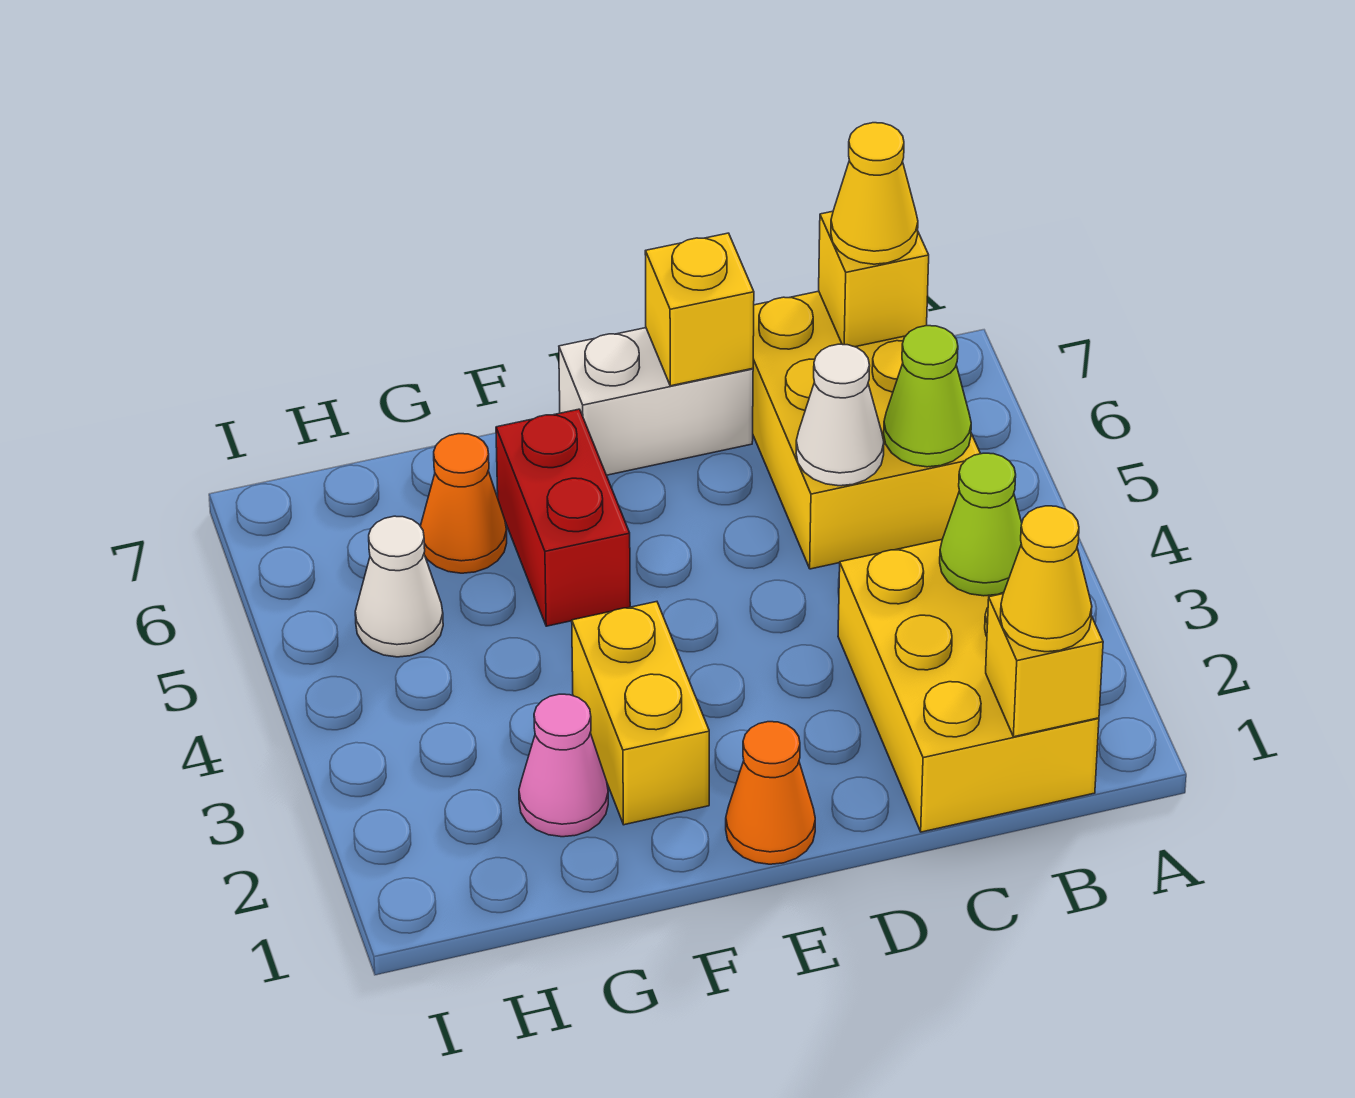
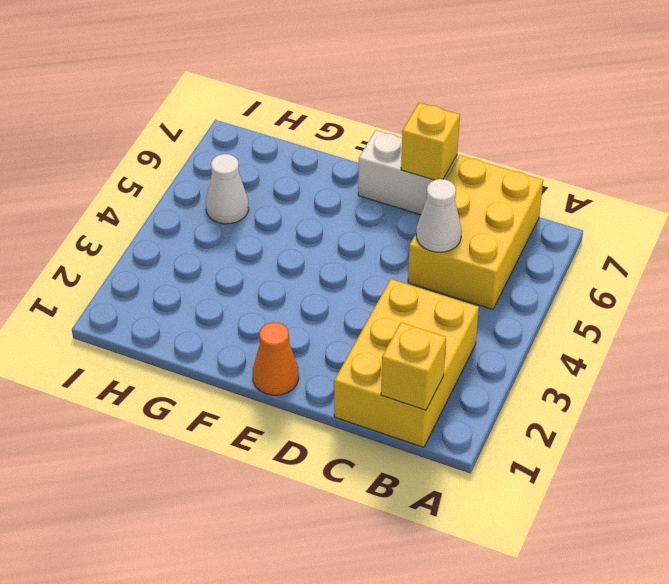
none -> yellow brick F2:F3 level 1
none -> red brick F5:F6 level 1
none -> pink cone G2 level 1

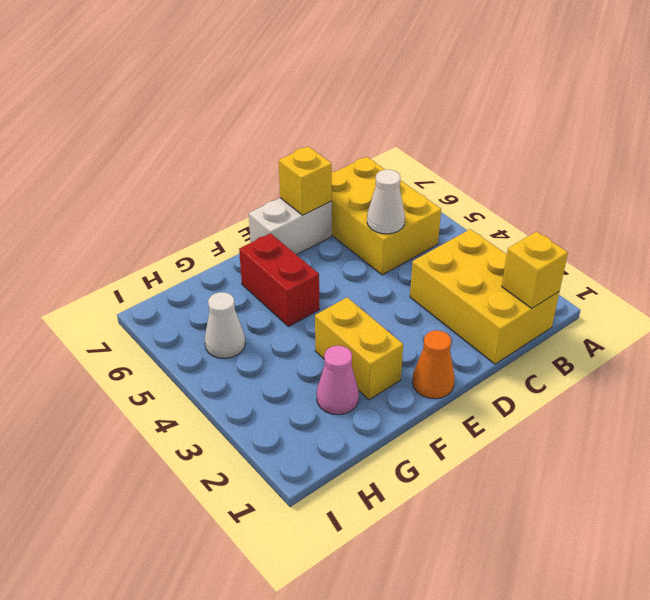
none -> orange cone G6 level 1
none -> lime cone B3 level 2
none -> lime cone B5 level 2

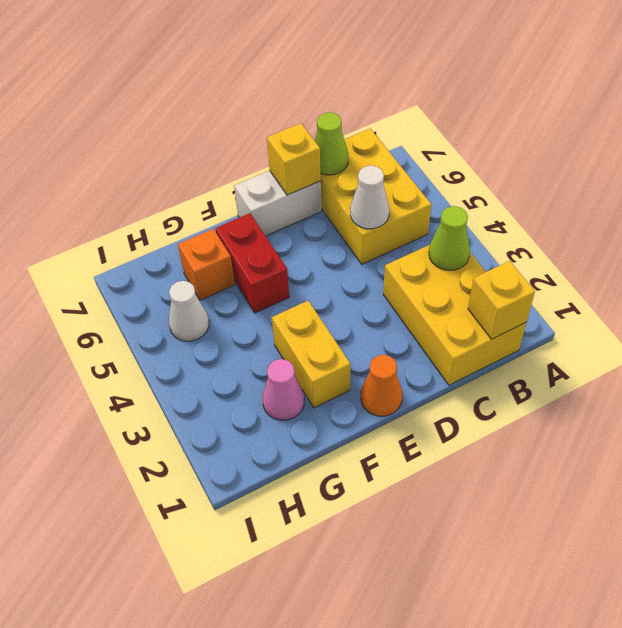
lime cone C7 level 2 -> lime cone B5 level 2
orange brick G6 level 1 -> orange cone G6 level 1
none -> yellow brick B7 level 2
none -> yellow cone B1 level 3
none -> yellow cone B7 level 3

